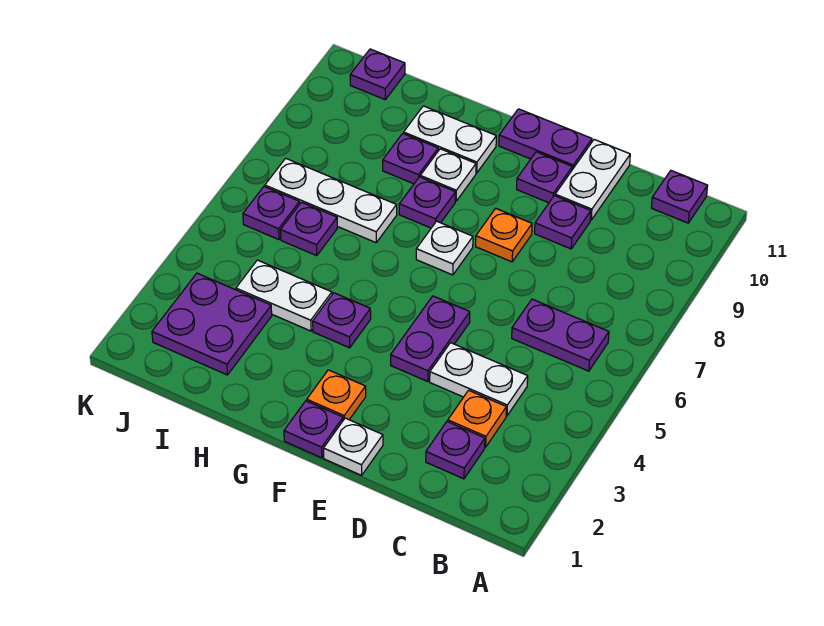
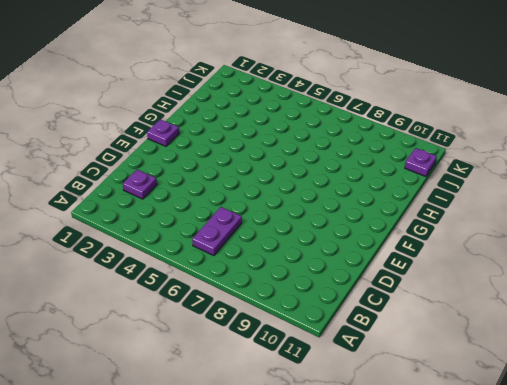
none -> purple plate B11 level 1
none -> orange plate C3 level 1
none -> white plate C4:D4 level 1

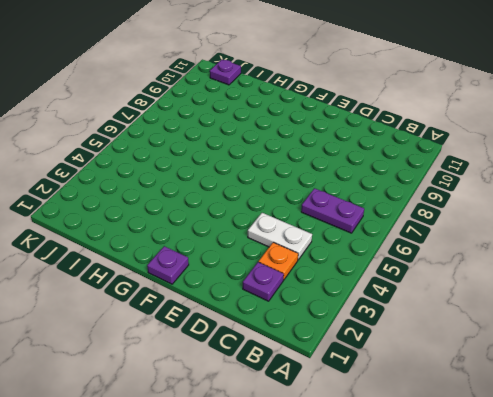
none -> purple plate B11 level 1
none -> purple plate D9 level 1
none -> white plate D10:D11 level 1

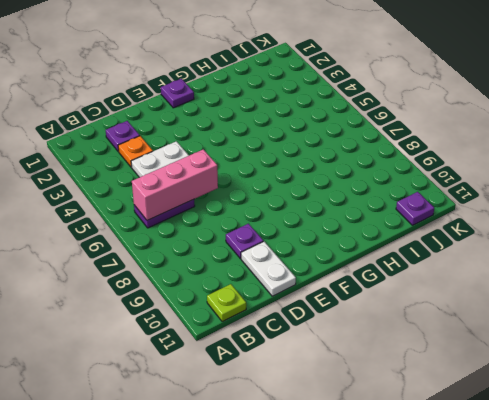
pink brick B6:D6 level 2 -> none
lime plate B11 level 1 -> purple plate B11 level 1
none -> white plate E1 level 1
none -> purple plate E4:E5 level 1
none -> orange plate E8 level 1

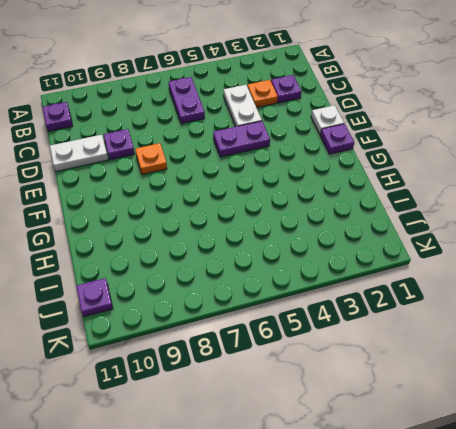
none -> purple plate E10 level 1
none -> purple plate E11:F11 level 1
none -> orange plate F2 level 1

